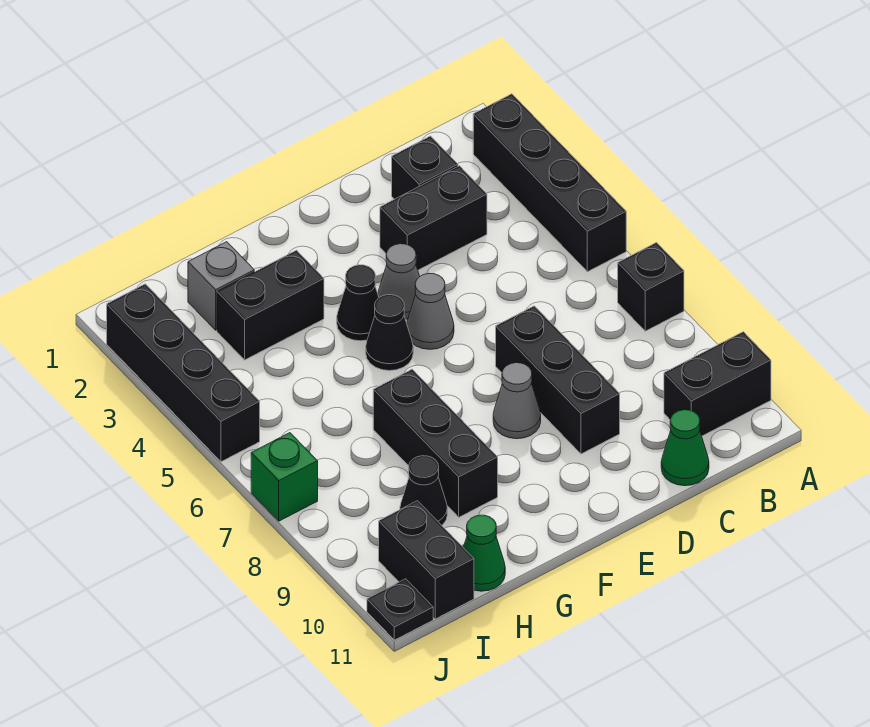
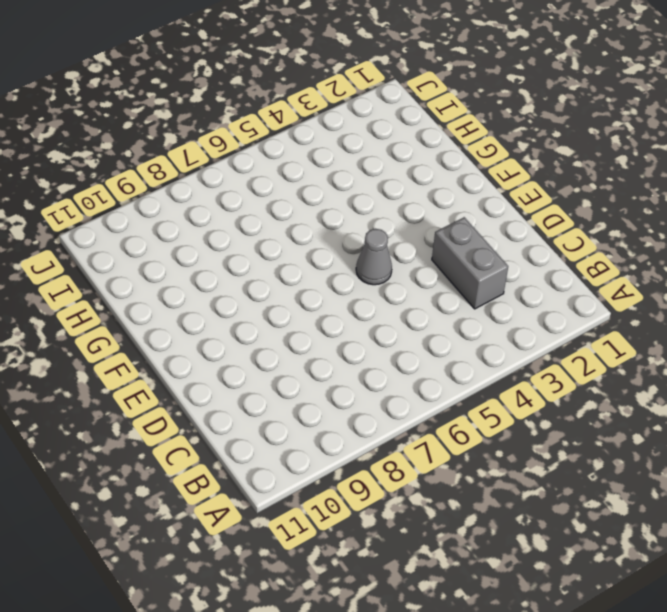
grey brick C3:D3 level 1 -> black brick C3:D3 level 1
none -> black brick A2:A5 level 1
none -> black brick A7 level 1
none -> black brick A10:B10 level 1

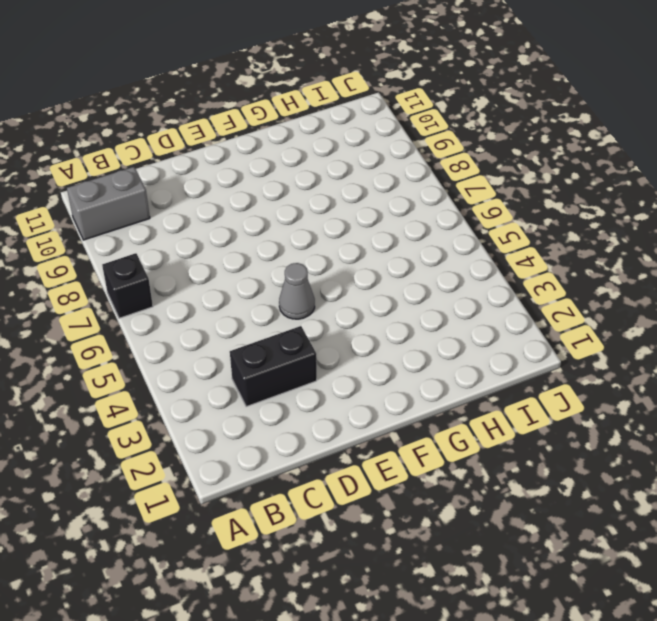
grey brick A10:B10 level 1 -> black brick A10:B10 level 1
none -> black brick A2:A5 level 1
none -> black brick C2 level 1
none -> green cone C11 level 1

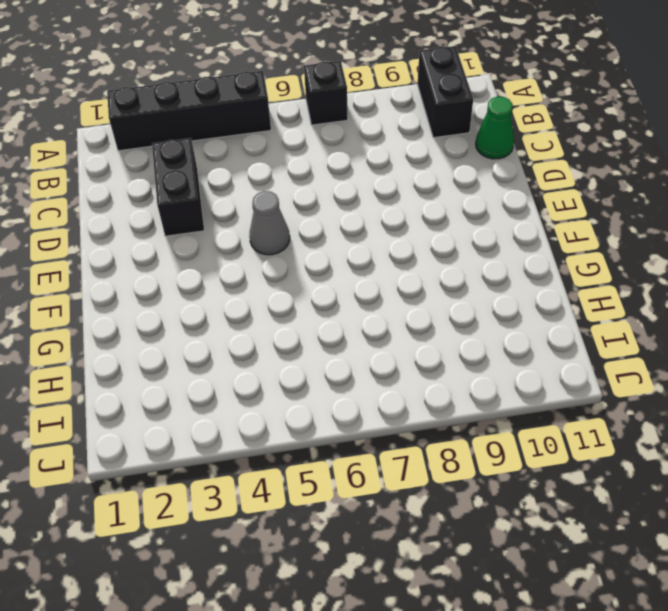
none -> black brick C2 level 1
none -> black brick D7:D9 level 1
none -> grey cone E4 level 1

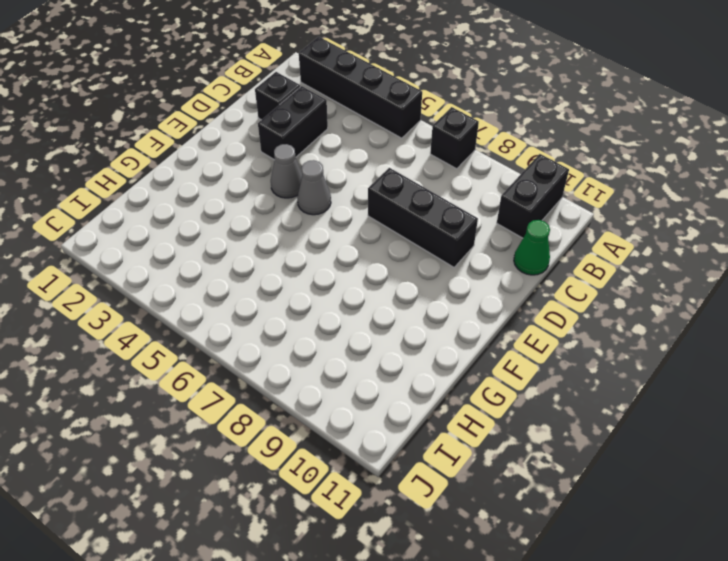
none -> grey cone E8 level 1
none -> black cone F4 level 1
none -> black cone F5 level 1

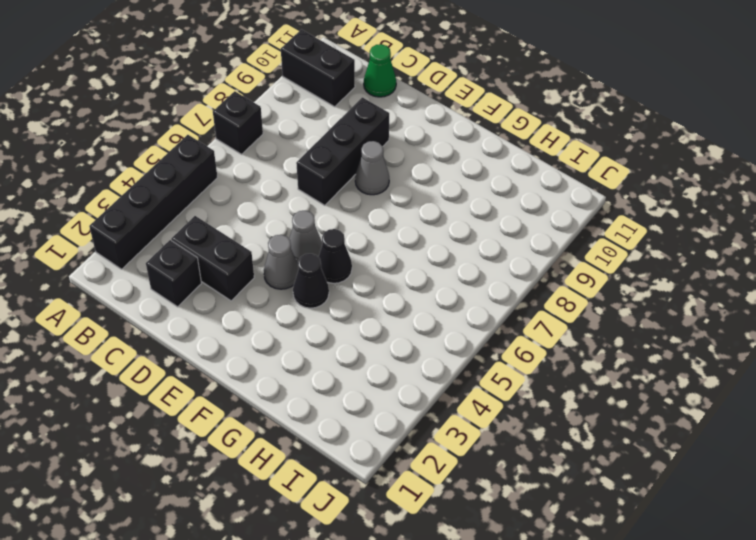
none -> black brick G3:H3 level 1
none -> black brick G7:G9 level 1
none -> grey brick H2 level 1

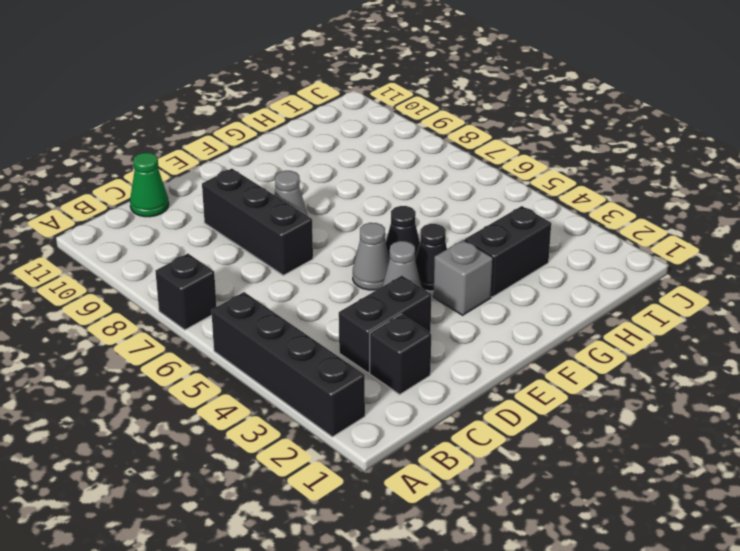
grey brick F3 level 1 -> grey brick H2 level 1
none -> black brick A10:B10 level 1
none -> black brick G7:G9 level 1
none -> black cone H9 level 1

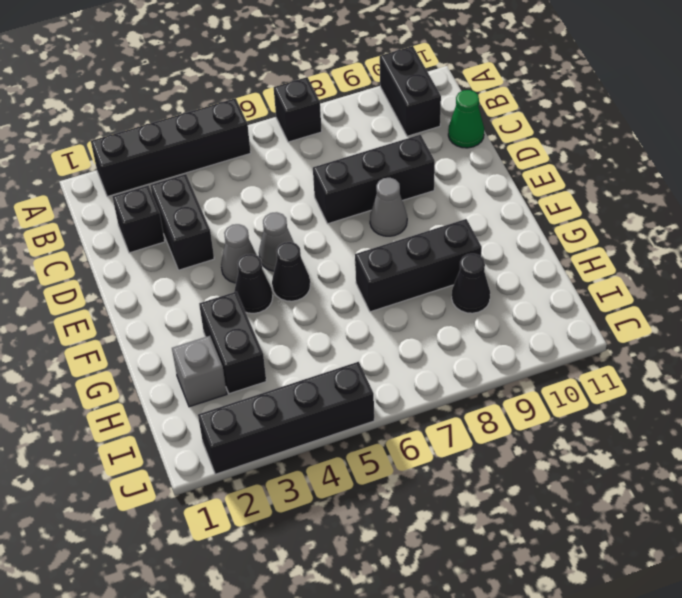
none -> green cone H11 level 1
none -> black brick I10:I11 level 1
none -> green brick J7 level 1

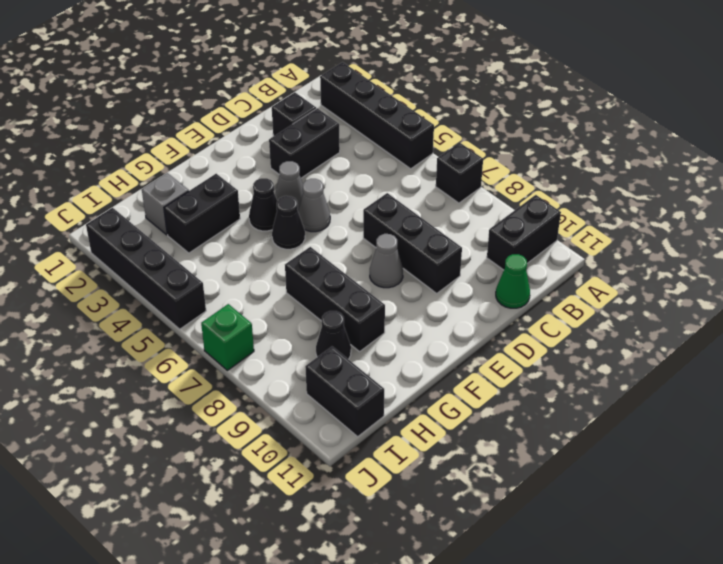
none -> green cone H11 level 1
none -> black plate J11 level 1

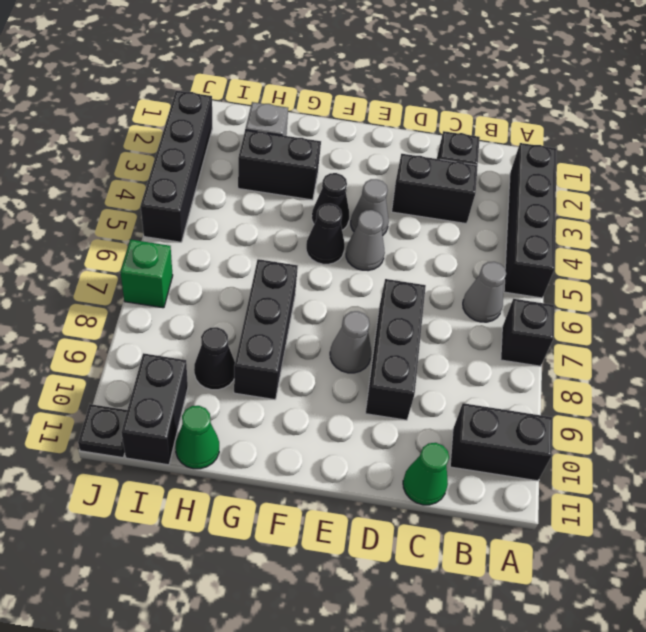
grey cone B6 level 1 -> none

